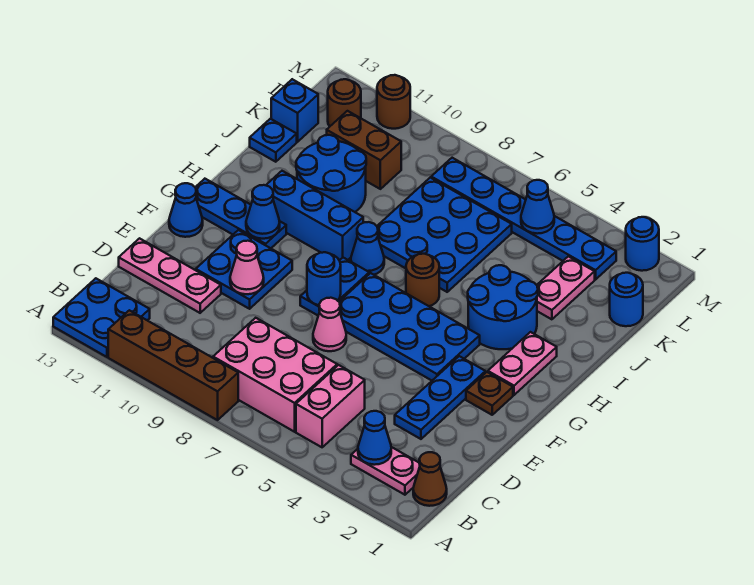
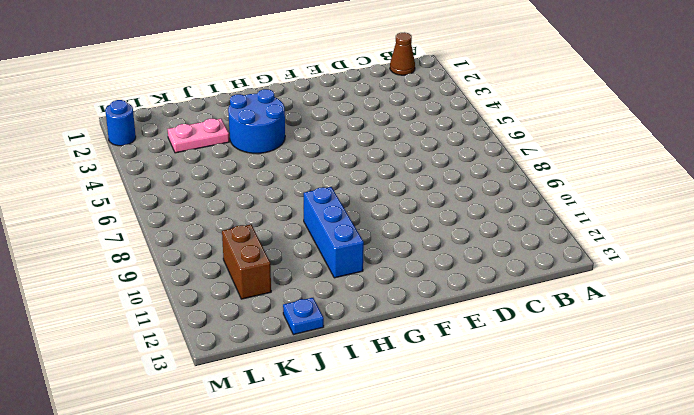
none -> brown brick A8:A11 level 1
none -> blue plate A12:B13 level 1
none -> pink plate B2:B3 level 1
none -> pink brick B5:C5 level 1

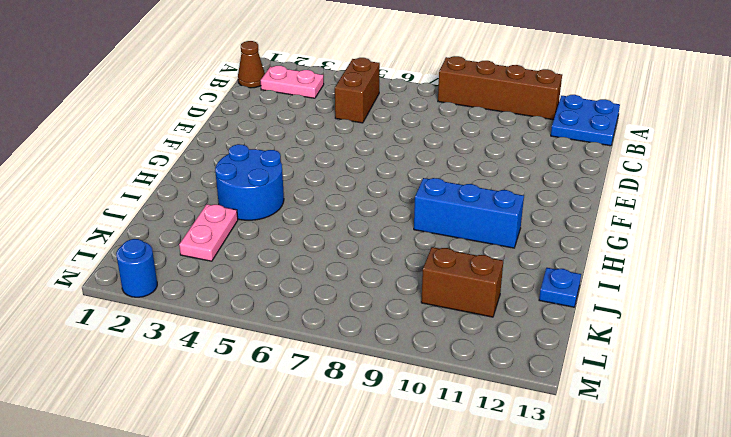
brown brick B5:C5 level 1 -> pink brick B5:C5 level 1
none -> pink brick B6:C8 level 1
none -> blue plate D3:F3 level 1
none -> pink plate D11:D13 level 1
none -> pink cone E7 level 1

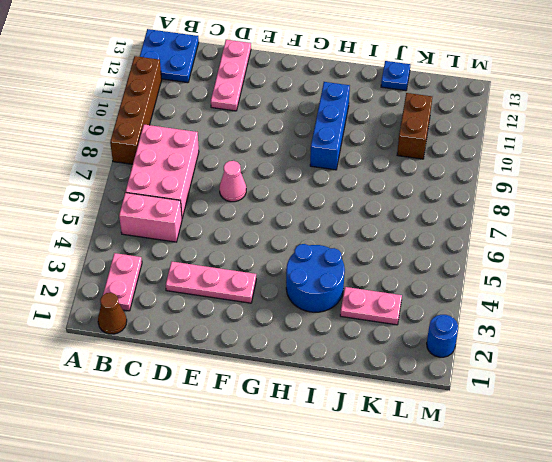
pink plate D3:F3 level 1 -> blue plate D3:F3 level 1
none -> blue plate E10:F11 level 1
none -> brown plate F2 level 1
none -> blue plate F4:G7 level 1
none -> blue plate F8:G8 level 1

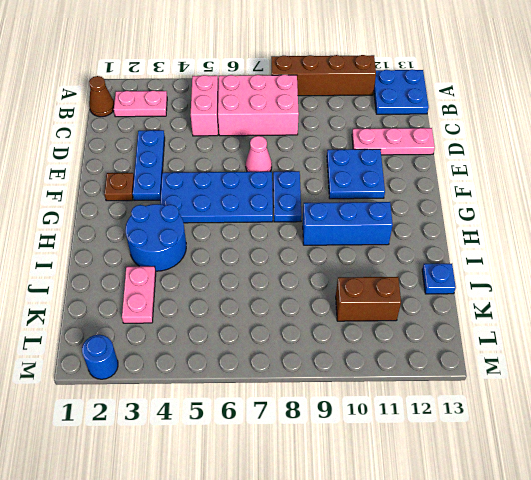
none -> blue cone F13 level 1
none -> pink plate G2:H2 level 1
none -> blue plate G11:G13 level 1
none -> brown round brick H6 level 1

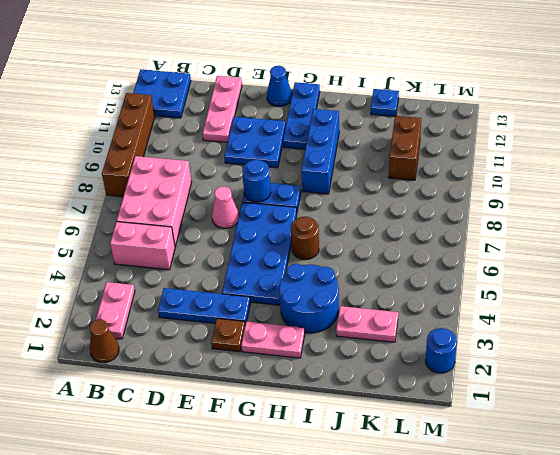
none -> blue cone H8 level 1
none -> blue plate I6:K8 level 1
none -> blue round brick I10:J11 level 1
none -> blue round brick K1 level 1

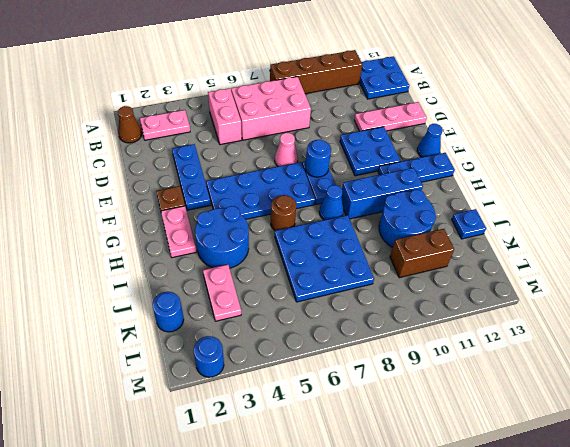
none -> blue brick K13 level 1
none -> blue plate L3:L8 level 1
none -> brown round brick L12 level 1
none -> brown round brick M11 level 1

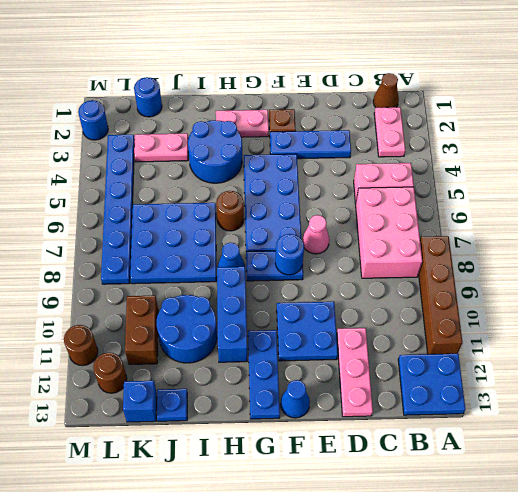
none -> blue cone B3 level 2
none -> pink cone E10 level 2
none -> blue cone G11 level 2
none -> blue cone L5 level 2

